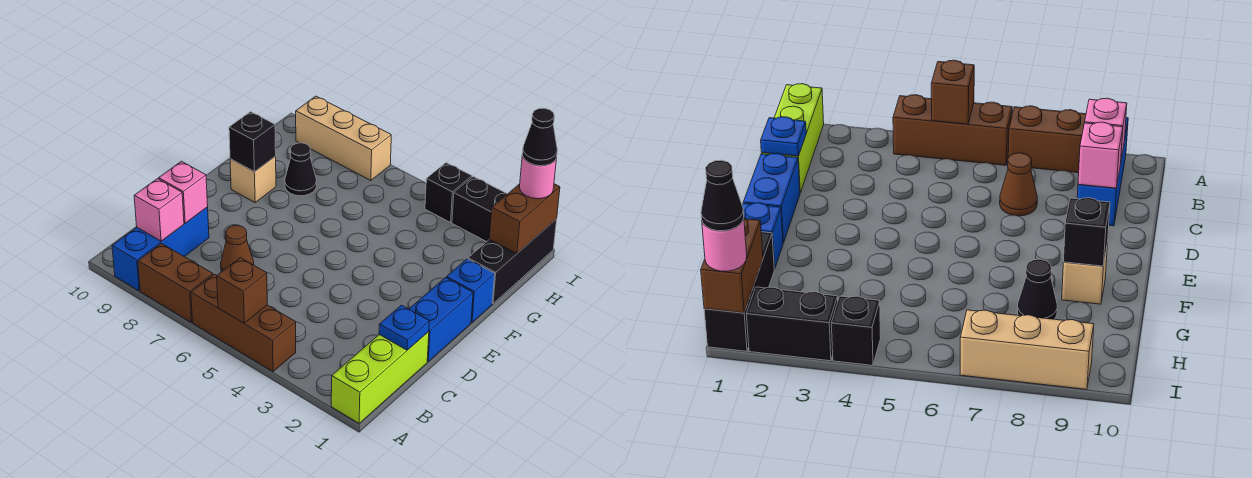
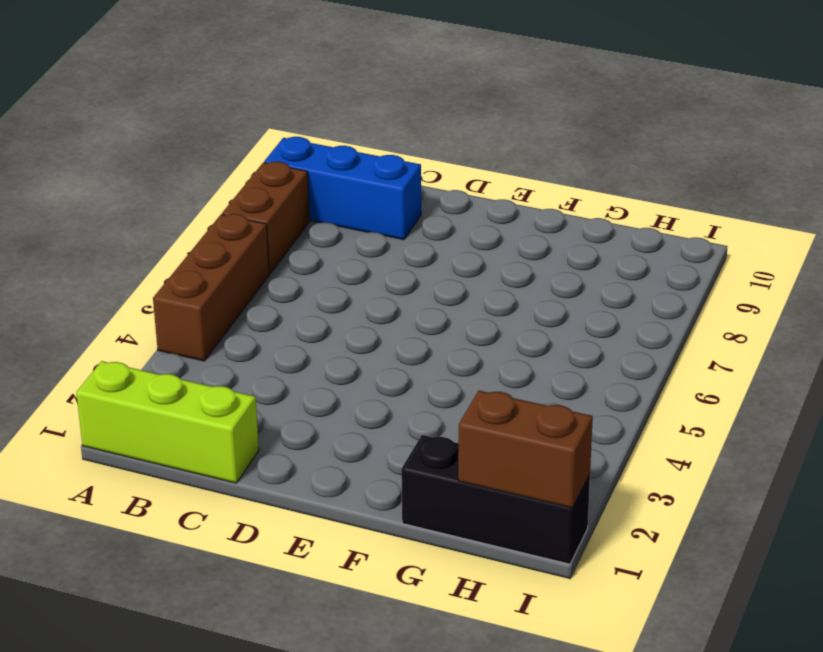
none -> brown cone C7 level 1
none -> blue brick D1:E1 level 1
none -> blue brick F1 level 1

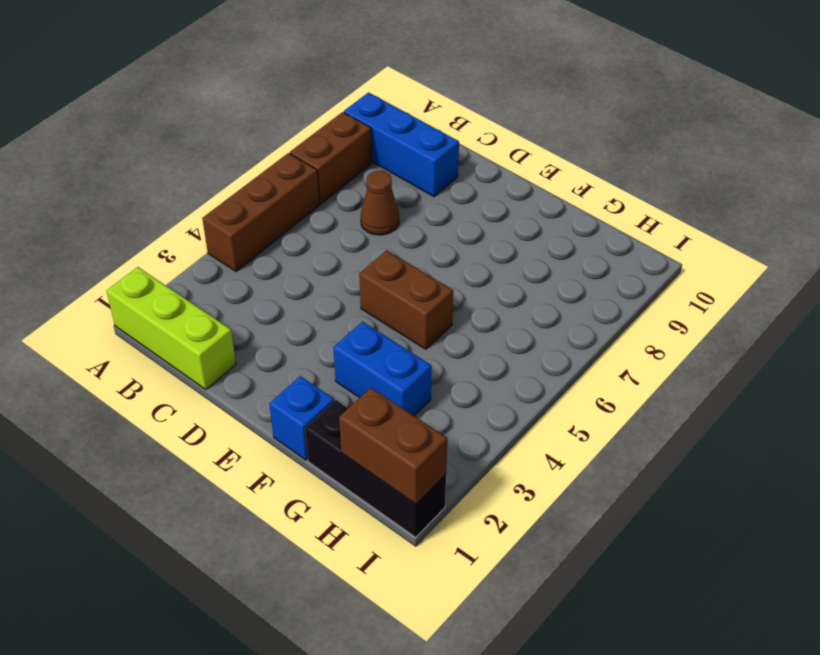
brown brick E5:F5 level 1 -> none
blue brick F3:G3 level 1 -> blue brick D1:E1 level 1
none -> tan brick F9 level 1
none -> black cone G8 level 1
none -> black brick I2:I3 level 1

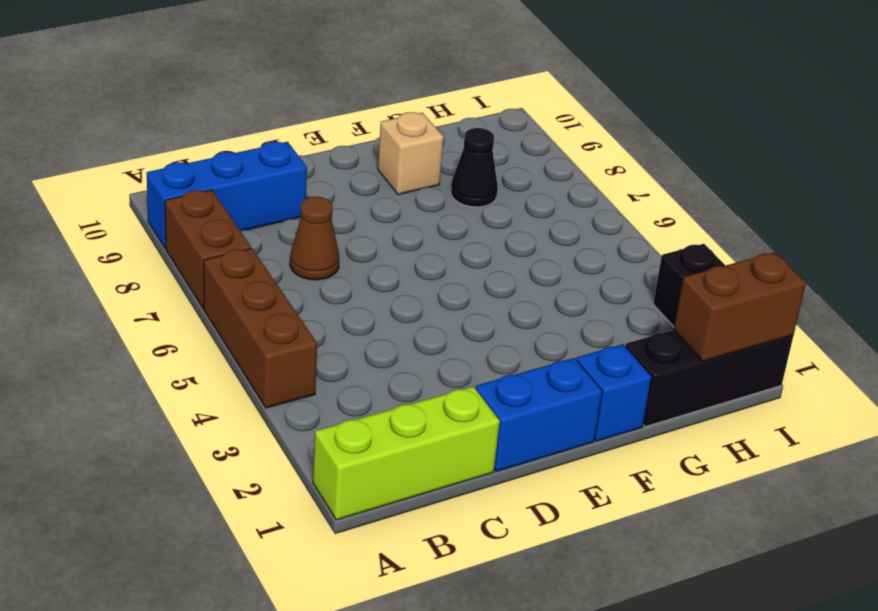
none -> black brick I4 level 1
none -> tan brick I7:I9 level 1
none -> brown brick A5 level 2

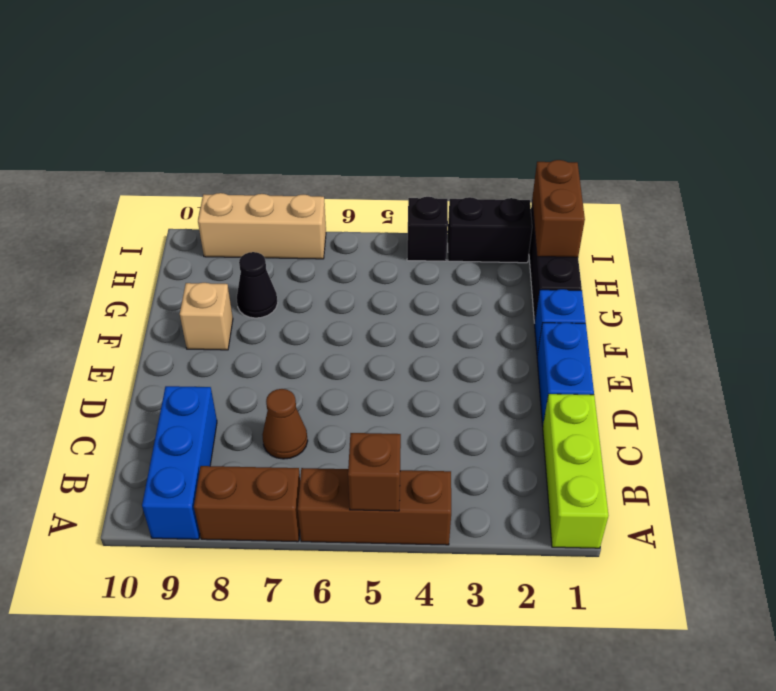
none -> pink brick B9 level 2
none -> blue plate C1 level 2
none -> pink brick C9 level 2

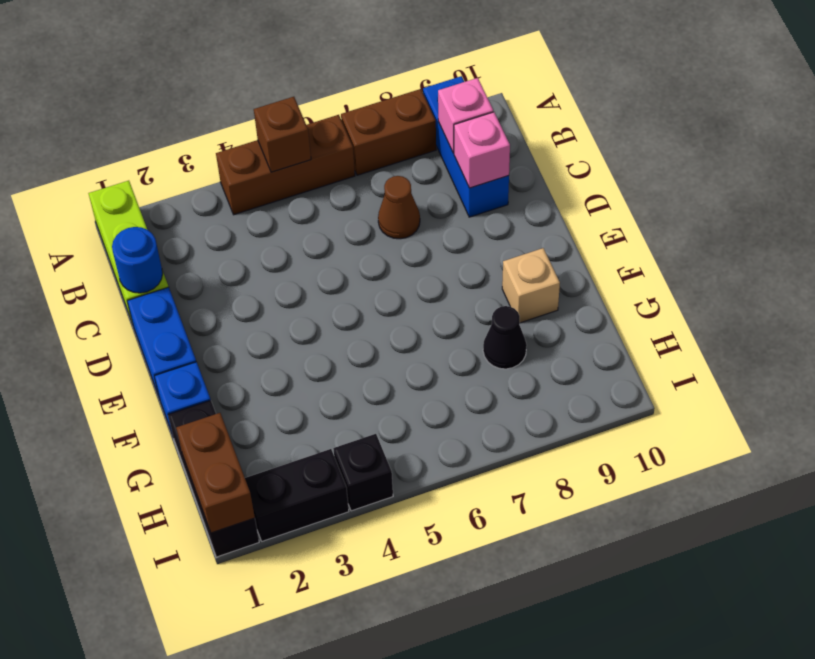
blue round brick C1 level 2 -> blue plate C1 level 2
none -> tan brick I7:I9 level 1
none -> black brick F9 level 2
none -> pink round brick I1 level 3

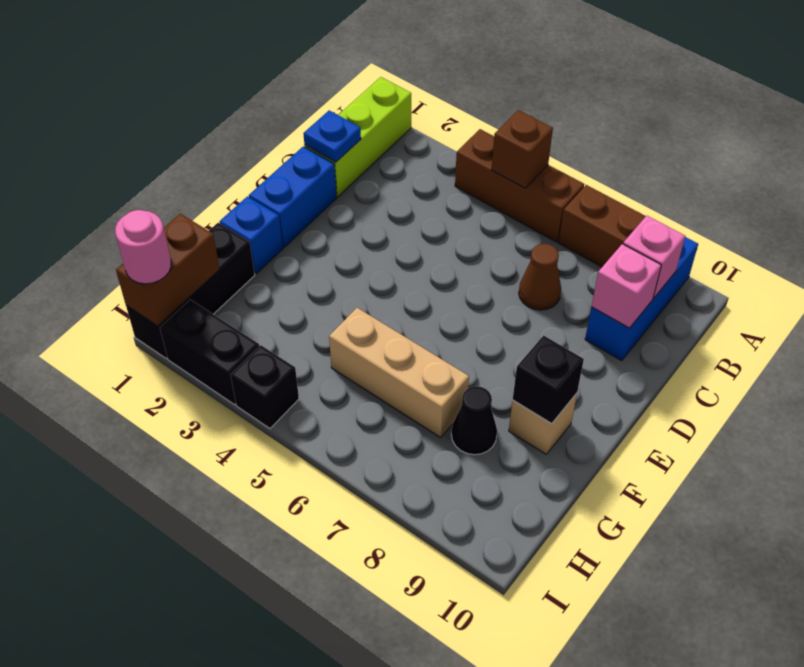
tan brick G5:G7 level 1 -> tan brick I7:I9 level 1
none -> black cone I1 level 4

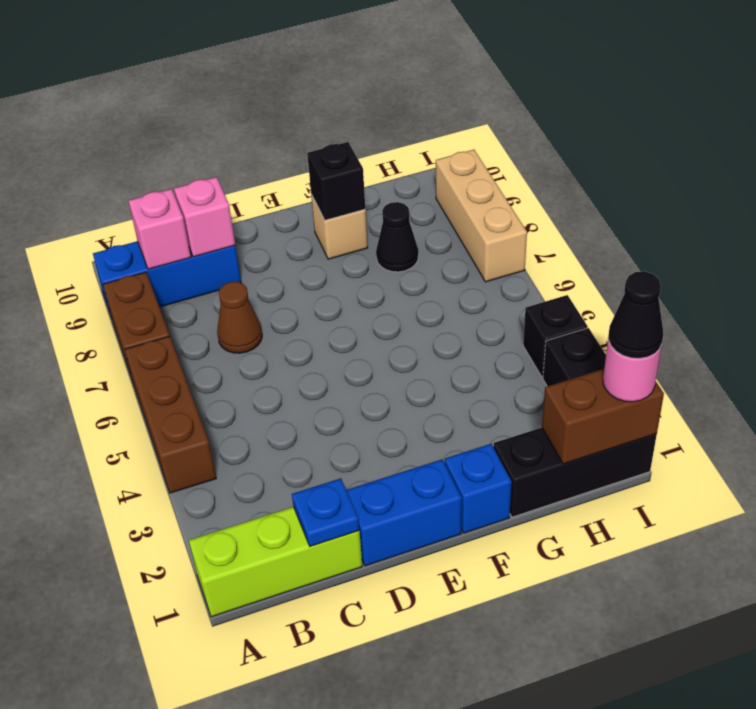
none -> brown brick A5 level 2

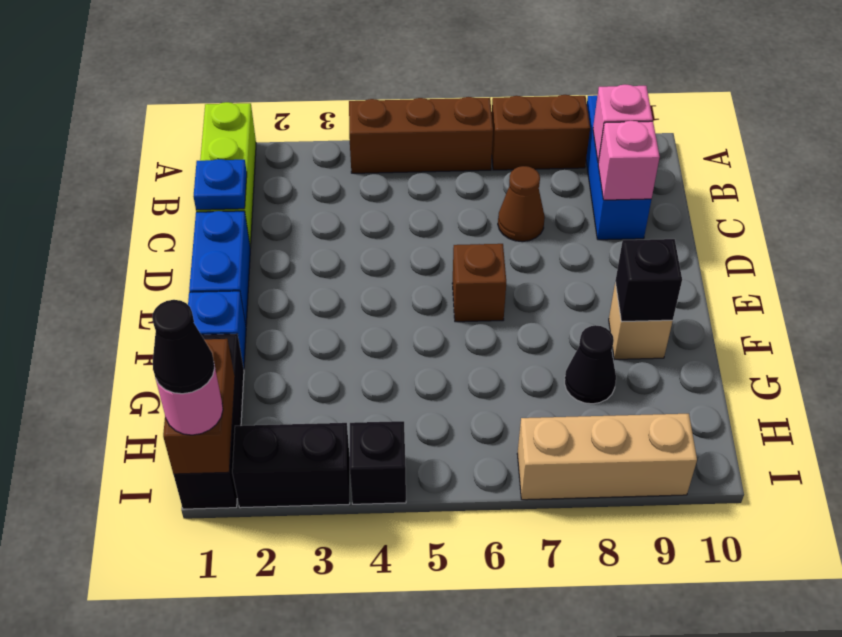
brown brick E6 level 1 -> brown brick A5 level 2

